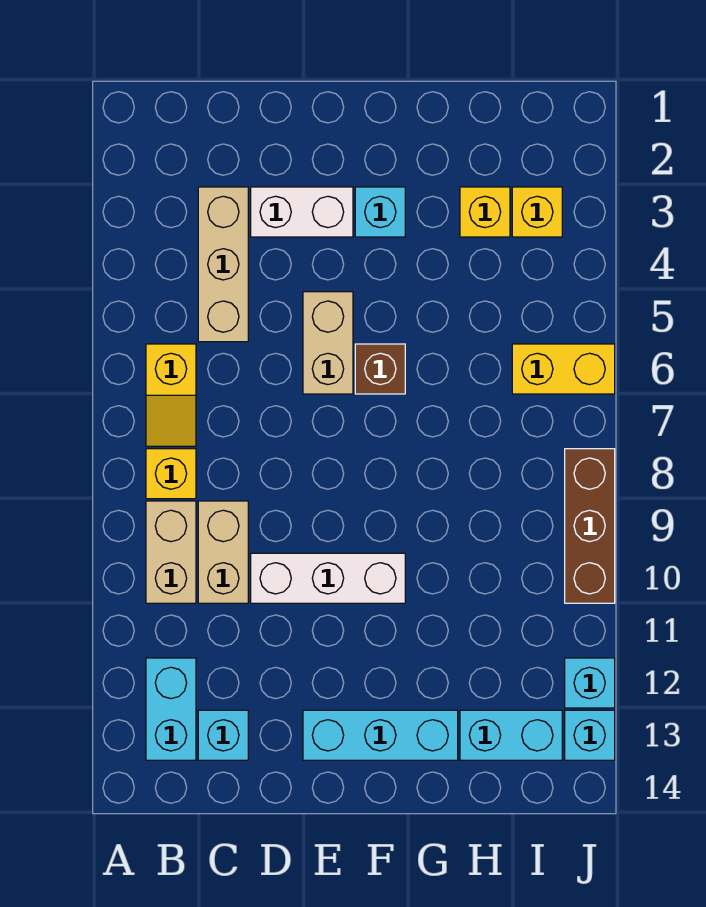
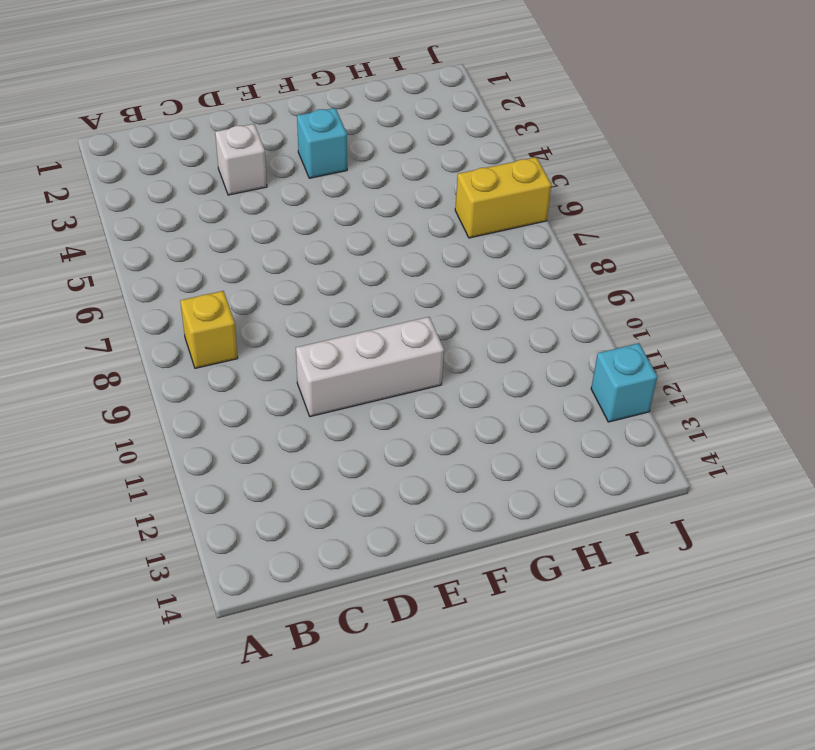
white brick D3 level 1 -> white brick D3:E3 level 1
none -> yellow slope B6:B7 level 1 top 6
none -> tan brick B9:B10 level 1
none -> cyan brick B12:B13 level 1

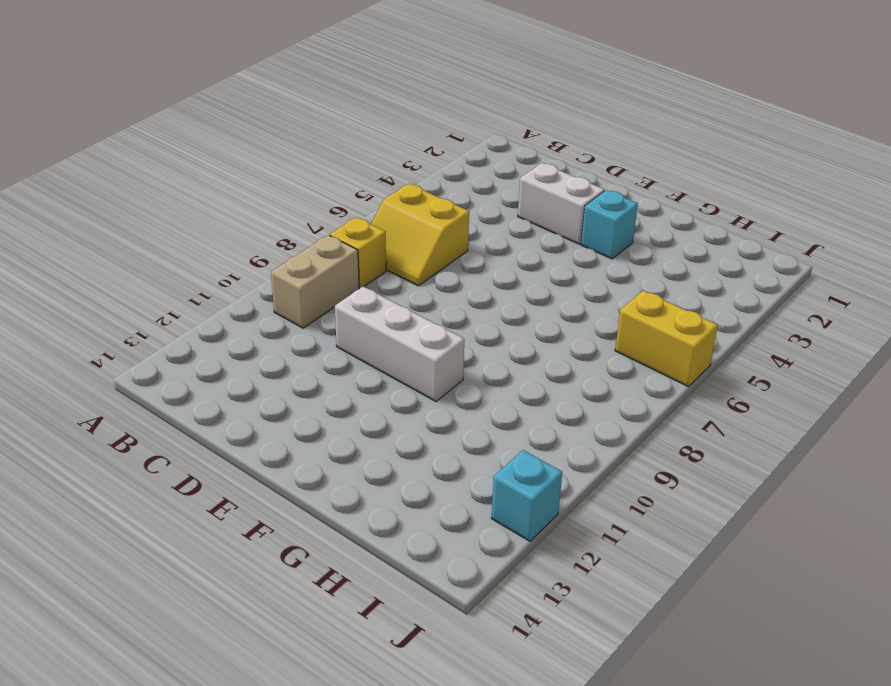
yellow slope B6:C7 level 1 top 6 -> yellow slope B6:B7 level 1 top 6
none -> cyan brick B12:B13 level 1
none -> tan brick C3:C5 level 1
none -> tan brick C9:C10 level 1

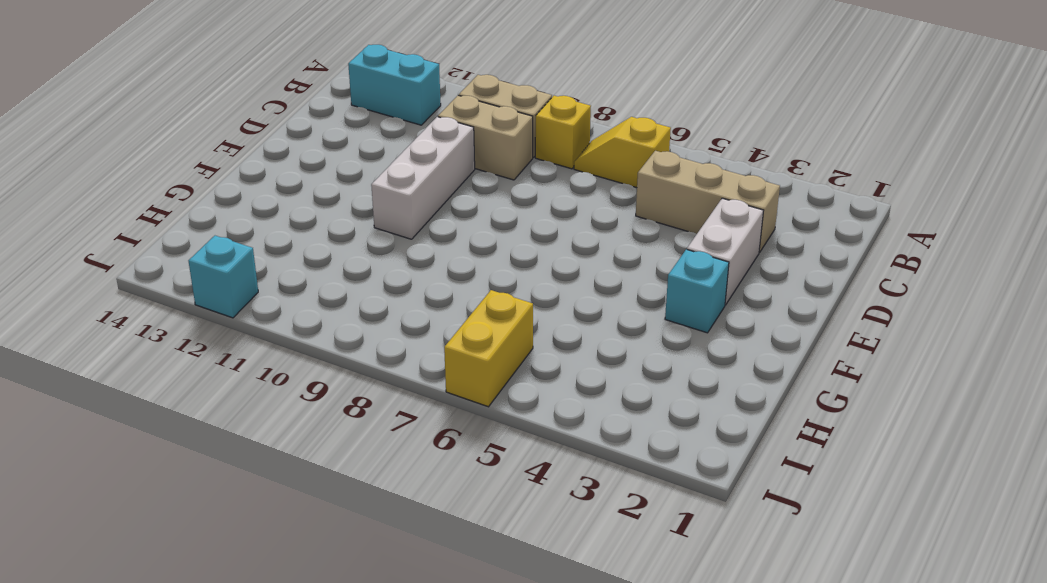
none -> cyan brick C13 level 1
none -> tan brick E5:E6 level 1
none -> cyan brick E13:G13 level 1

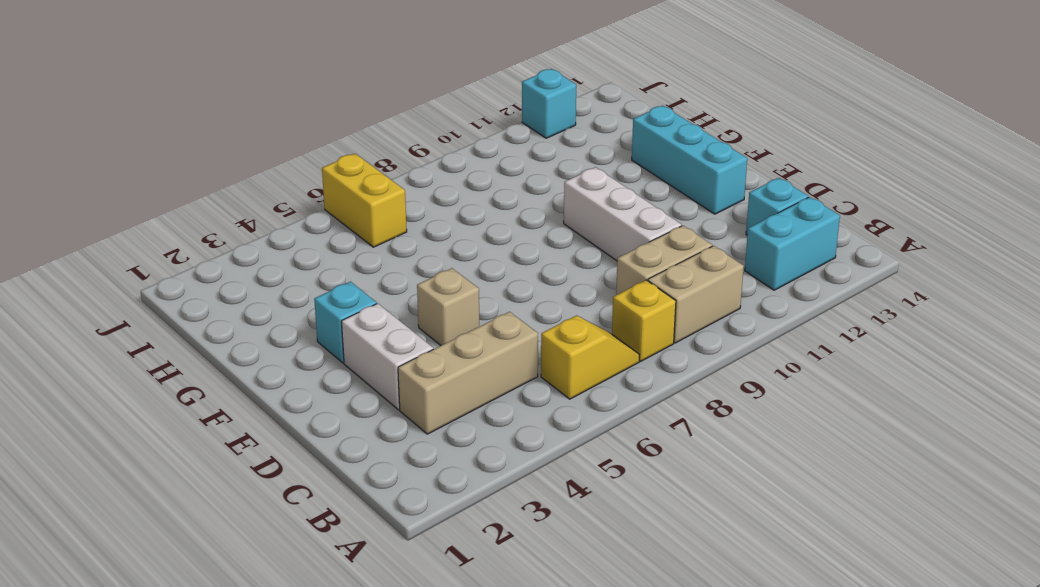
tan brick E5 level 1 -> tan brick E5:E6 level 1
none -> brown brick F6 level 1
none -> yellow brick H3 level 1
none -> cyan brick H13:I13 level 1

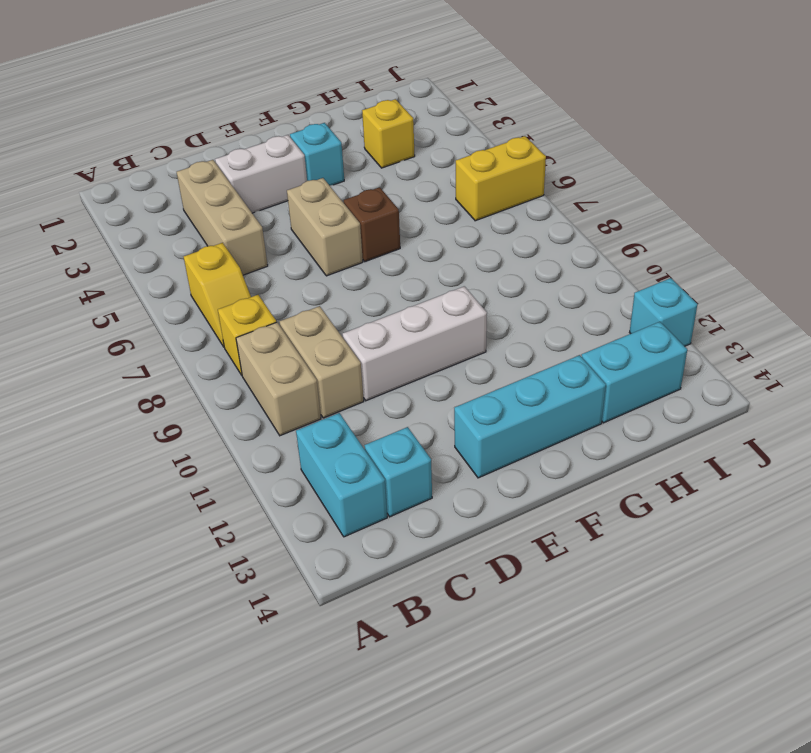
none -> yellow brick I3 level 1
none -> brown brick J8:J10 level 1
none -> cyan brick J13 level 1

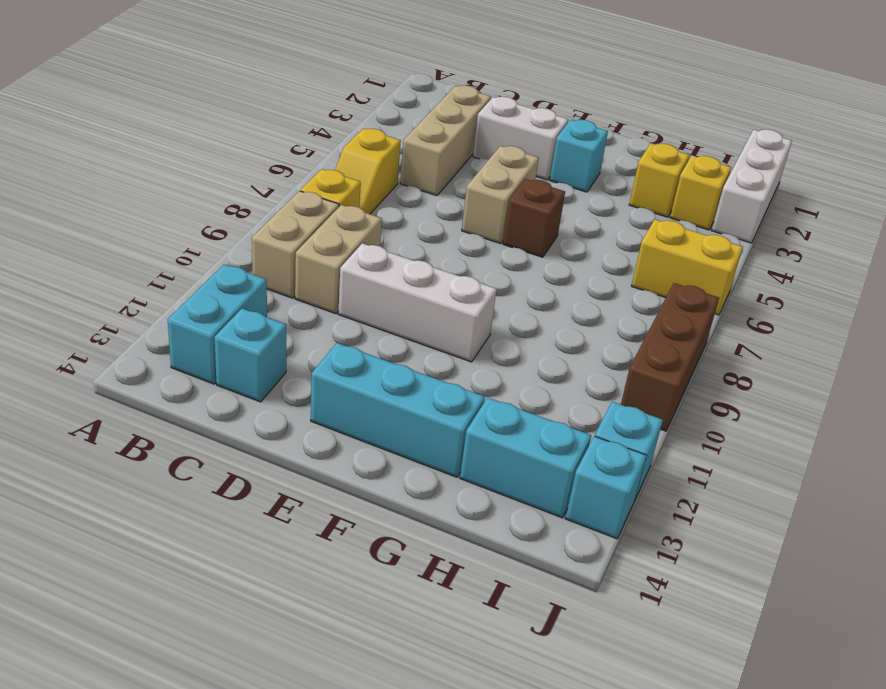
white brick J1:J3 level 1 -> none

